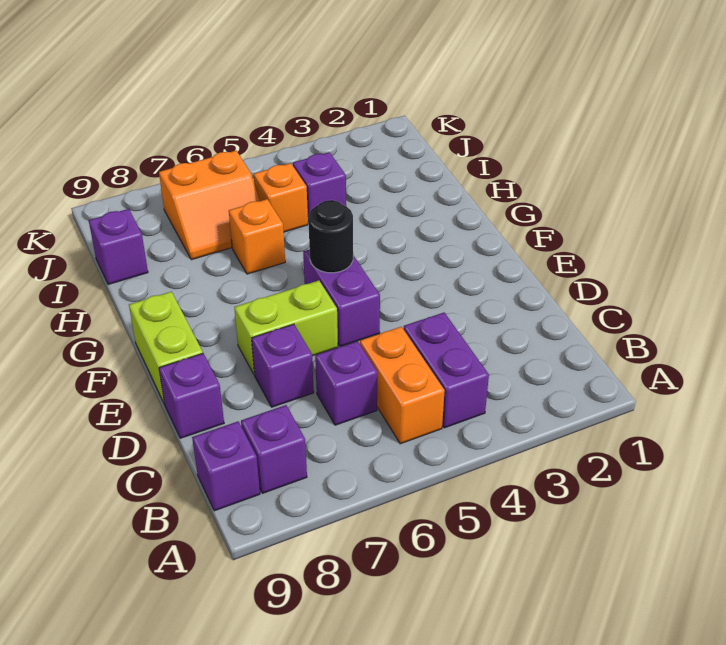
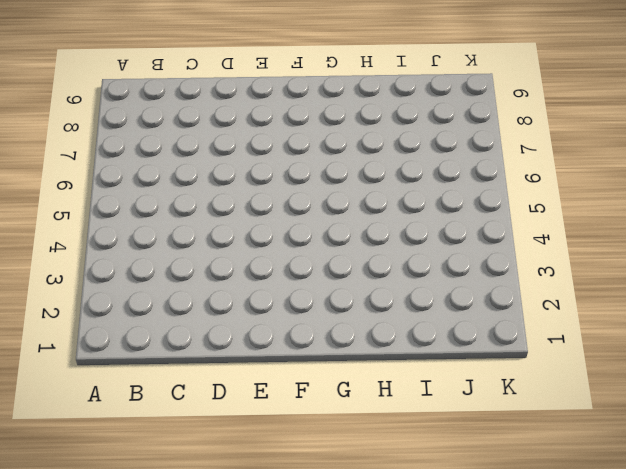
none -> purple brick B4:C4 level 1
none -> orange brick B5:C5 level 1
none -> purple brick B8 level 1

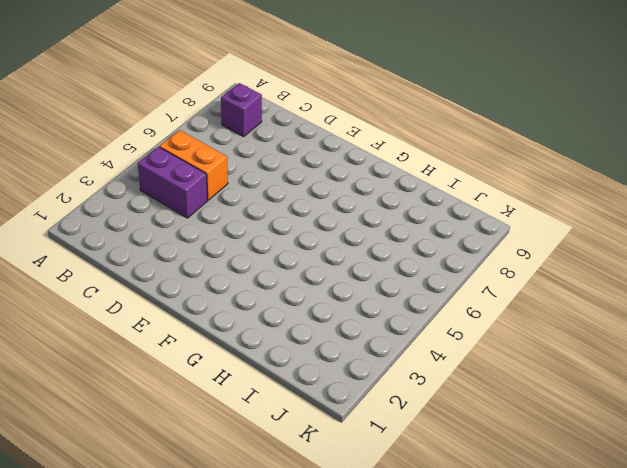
none -> purple brick B9 level 1
none -> purple brick C6 level 1
none -> purple brick D7 level 1

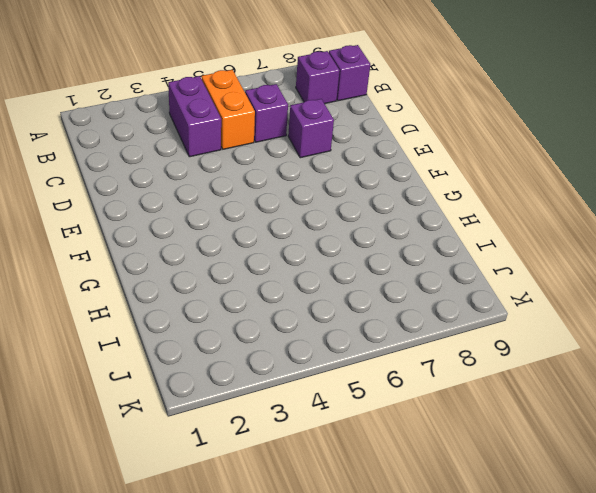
none -> purple brick D9 level 1
none -> purple brick E5:F5 level 1
none -> lime brick E6:E7 level 1

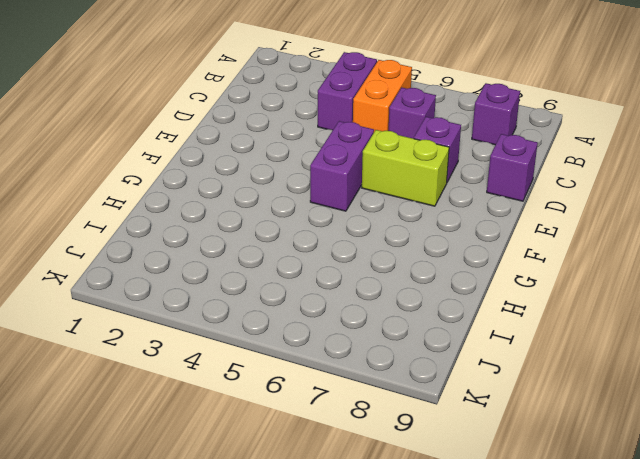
none -> purple brick B9 level 1
none -> lime brick E9:F9 level 1
none -> orange brick H6 level 1

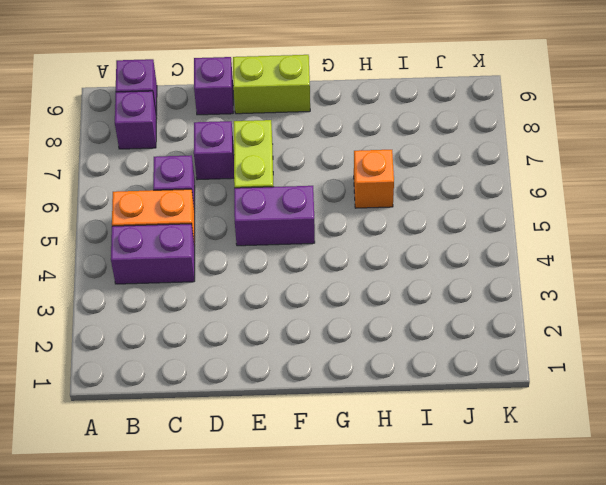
none -> purple brick I4 level 1
none -> orange brick I5 level 1
none -> orange slope I6:J7 level 1 top J

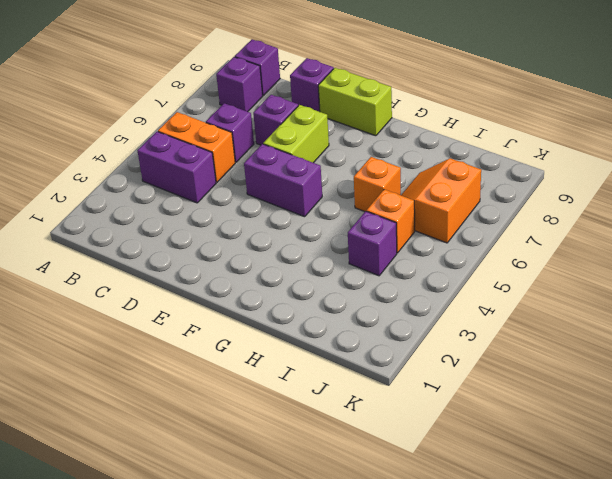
none -> purple brick I9 level 1
none -> black round brick F5 level 2

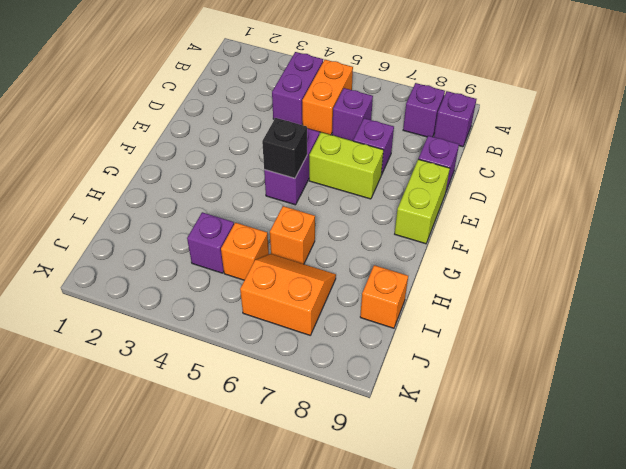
black brick F5 level 2 -> black round brick F5 level 2
orange brick I9 level 1 -> purple brick I9 level 1

